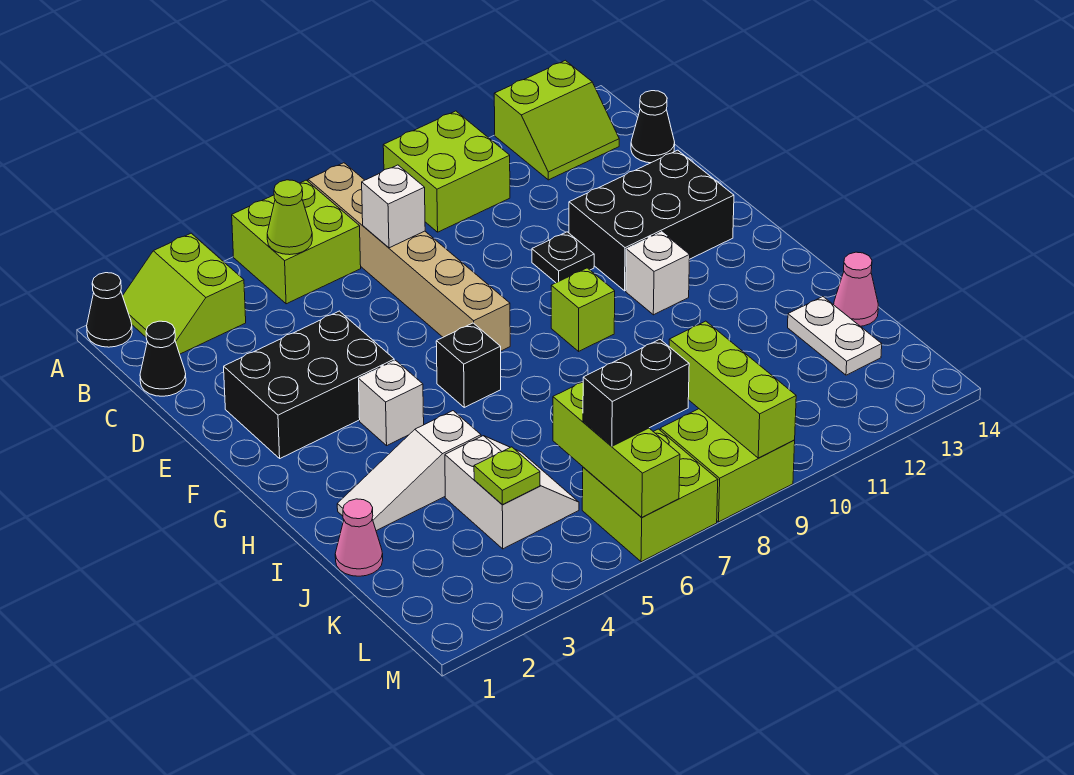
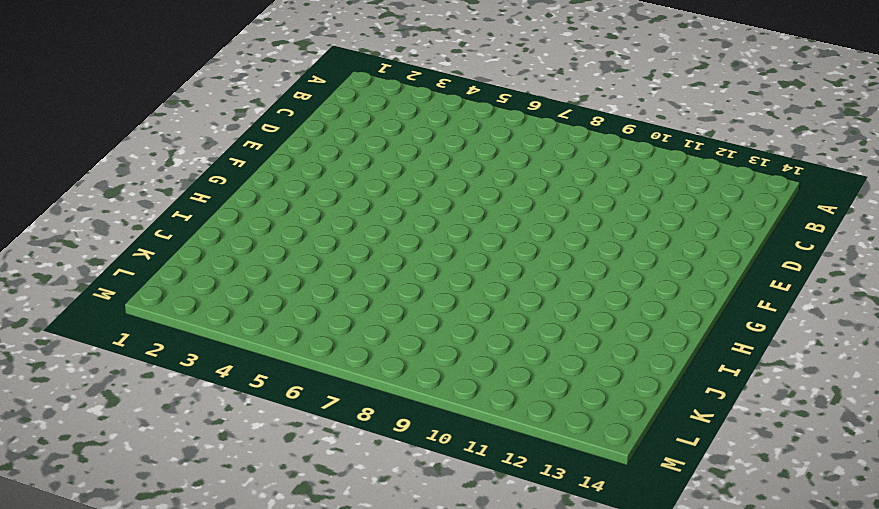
none -> black cone A1 level 1
none -> lime slope A2:B3 level 1 top 3
none -> lime brick A5:B6 level 1

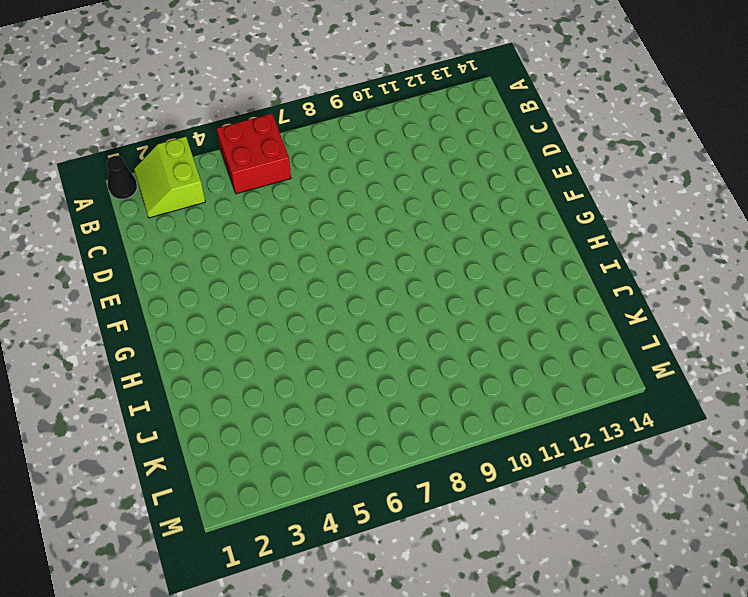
red brick A5:B6 level 1 -> lime brick A5:B6 level 1
none -> tan brick A7:F7 level 1
none -> lime brick A9:B10 level 1
none -> lime slope A12:B13 level 1 top A

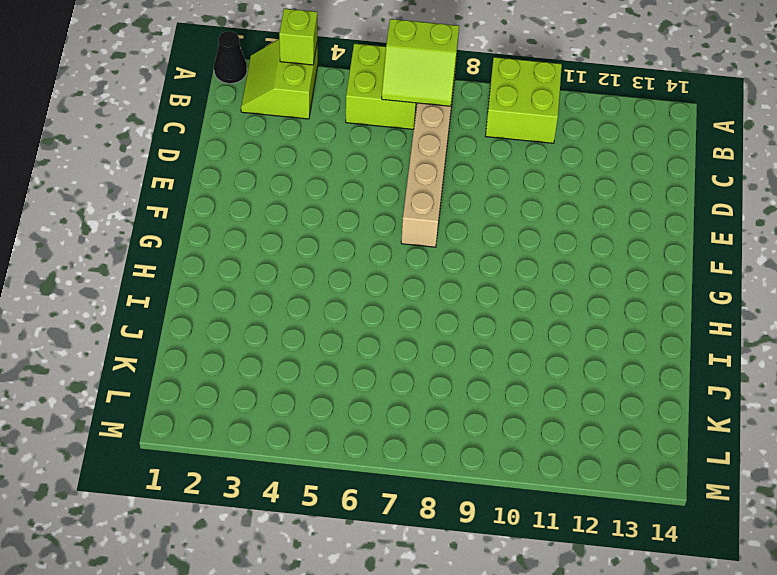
lime brick A3 level 2 -> lime brick G9 level 1
lime slope A6:B7 level 2 top A -> lime slope A12:B13 level 1 top A
none -> black cone C1 level 1
none -> black cone C14 level 1
none -> black brick E2:F4 level 1

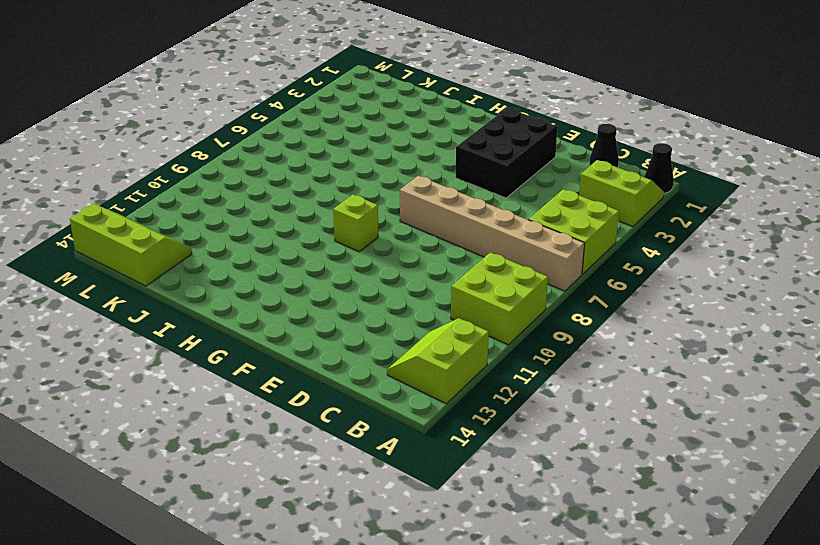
lime slope K13:M14 level 1 top 14 -> white plate J13:K13 level 1
none -> black cone C14 level 1
none -> black plate E10 level 1
none -> black brick E11:F13 level 1

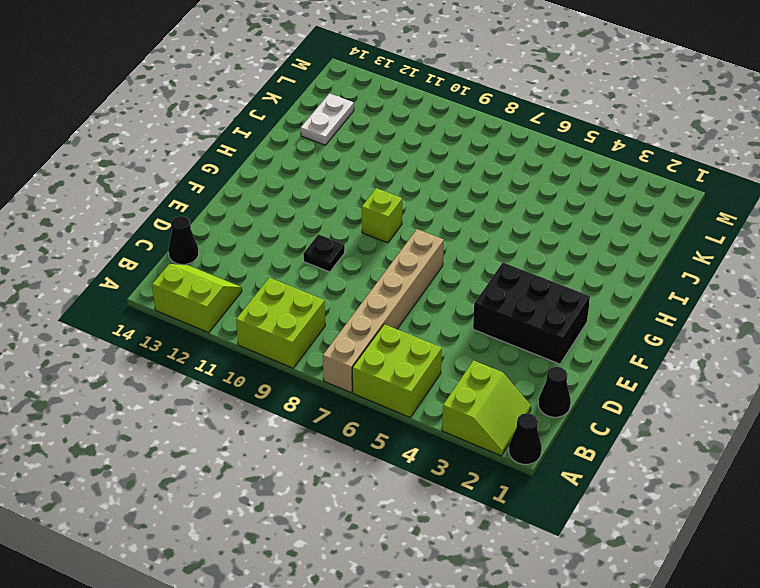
none -> black brick E11:F13 level 1
none -> white brick G4 level 1
none -> black brick G6 level 1

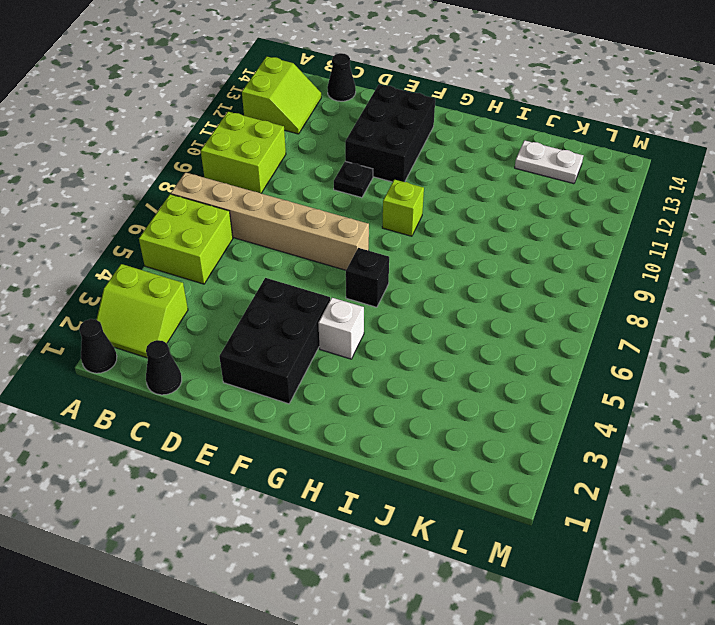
none -> white brick G11 level 1
none -> white slope I2:I4 level 1 top 4
none -> pink cone J1 level 1

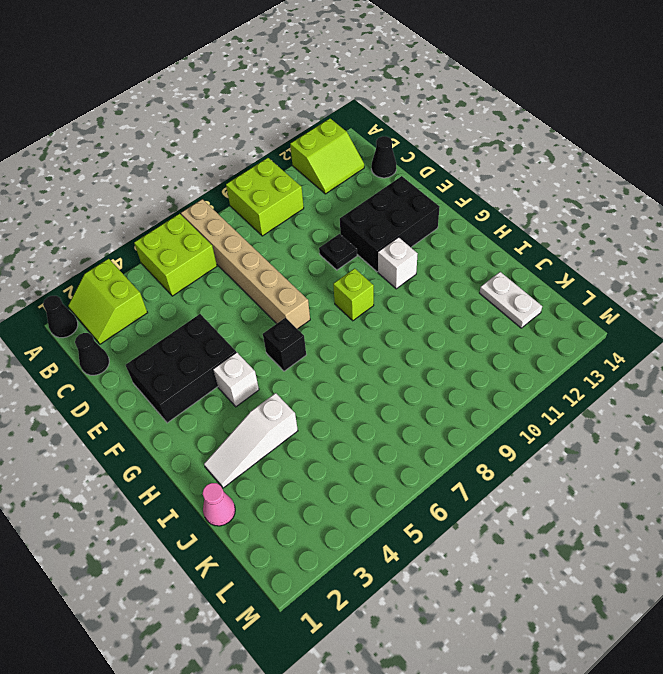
none -> white slope J4:K5 level 1 top 4
none -> pink cone J14 level 1
none -> lime brick L6:M7 level 1

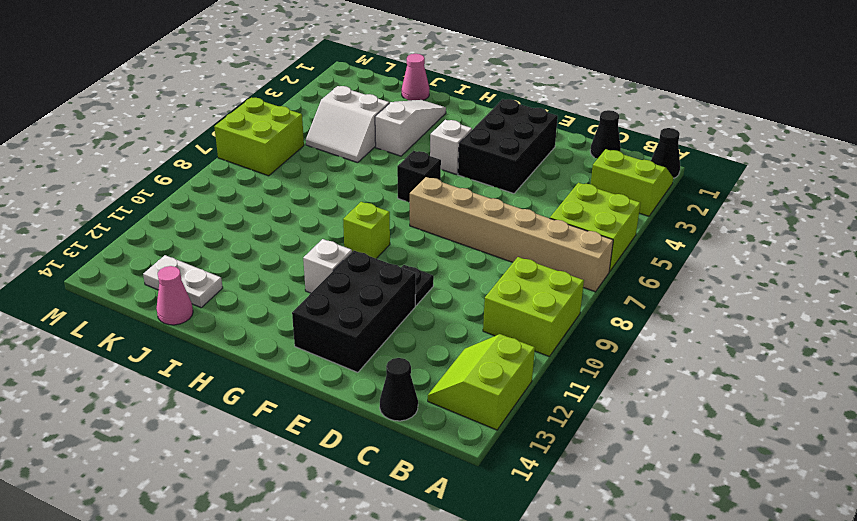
none -> lime brick L8:M9 level 1
none -> lime cone B5 level 2
none -> white brick C7 level 2

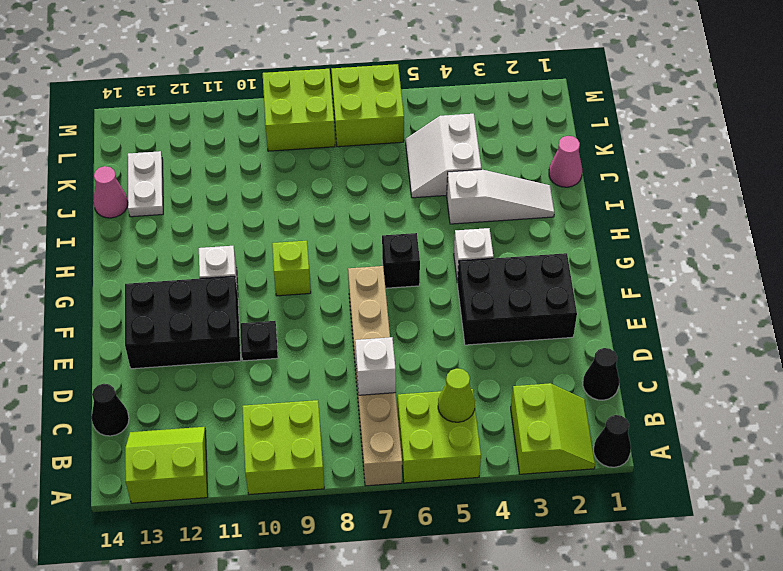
none -> lime plate K4 level 2
none -> lime brick K6:M6 level 2
none -> lime brick K9:M9 level 2

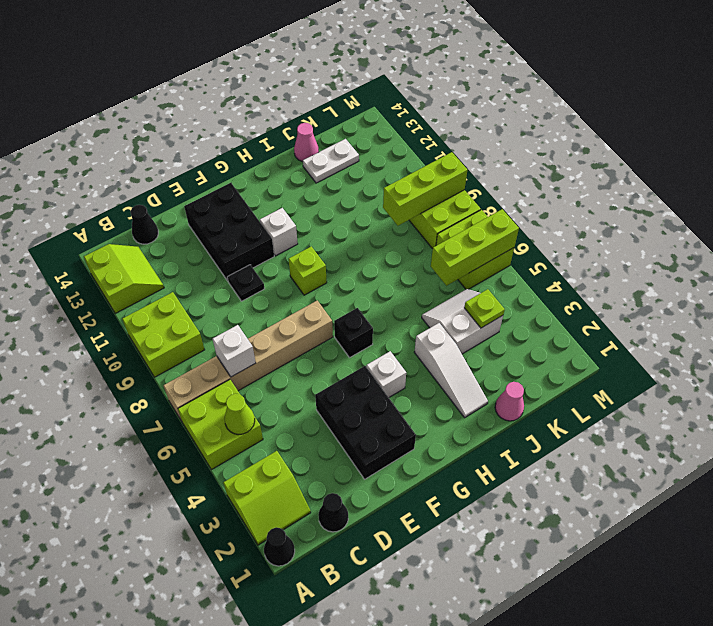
none -> black brick L6:L7 level 3

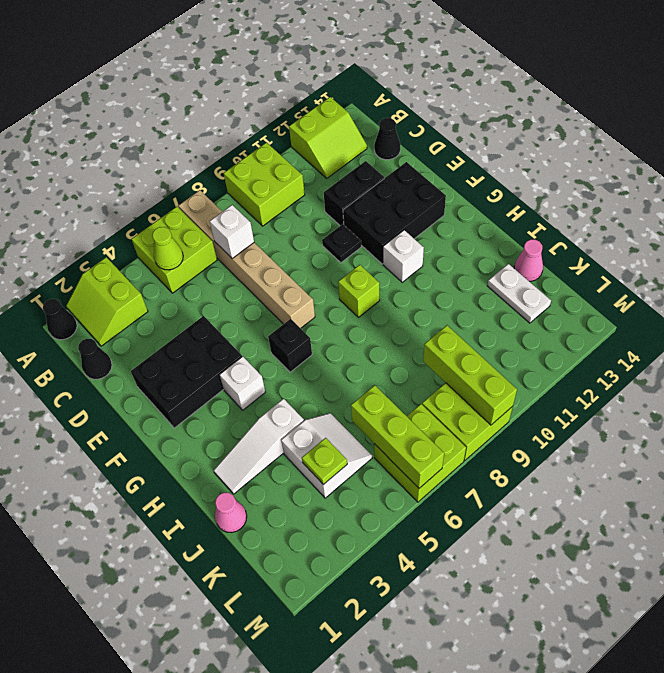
black brick D11:D12 level 1 -> black brick L6:L7 level 3

